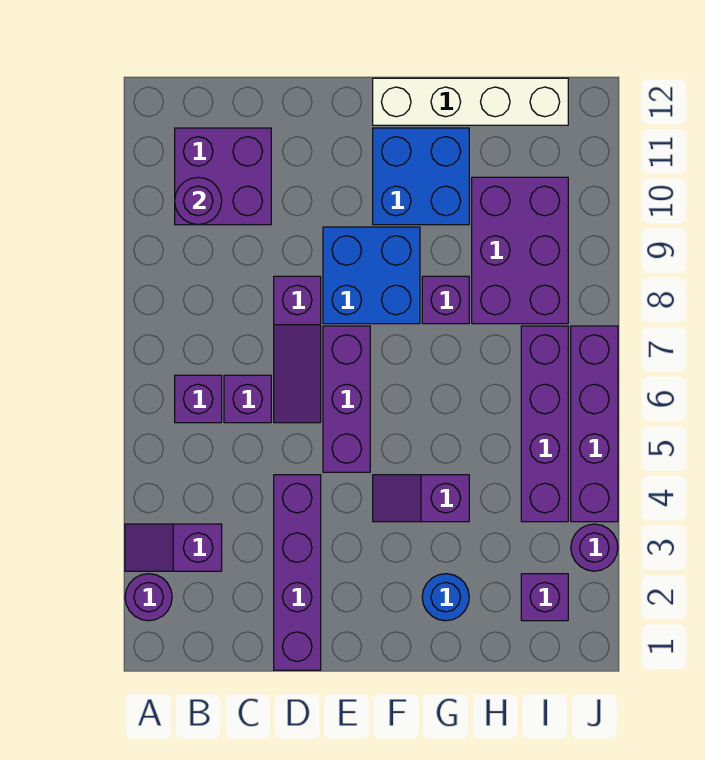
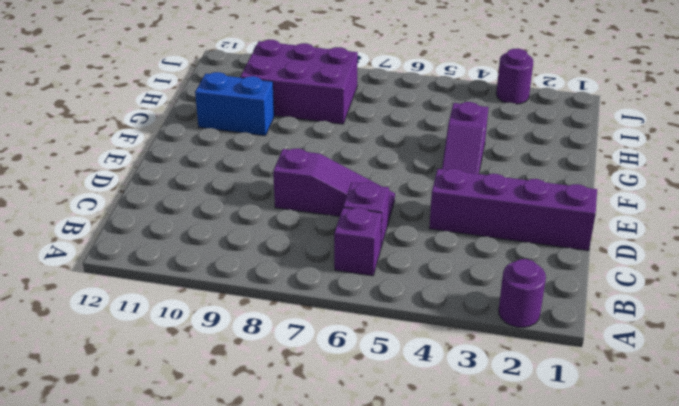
blue brick G10:G11 level 1 -> blue brick F10:G11 level 1
none -> purple slope A3:B3 level 1 top B
none -> purple brick B10:C11 level 1
none -> purple brick E5:E7 level 1

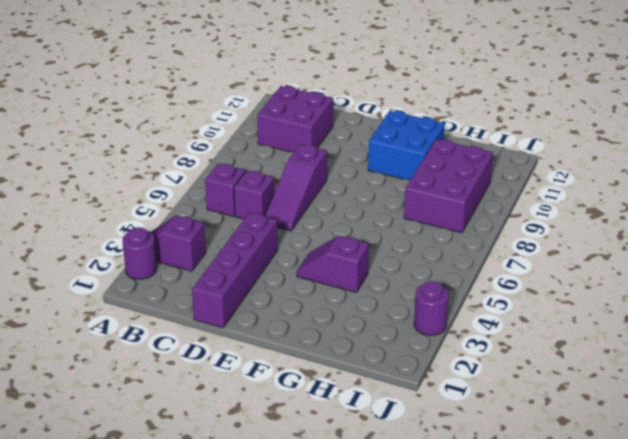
none -> purple brick E5:E7 level 1
none -> blue brick E8:F9 level 1
none -> white brick F12:I12 level 1

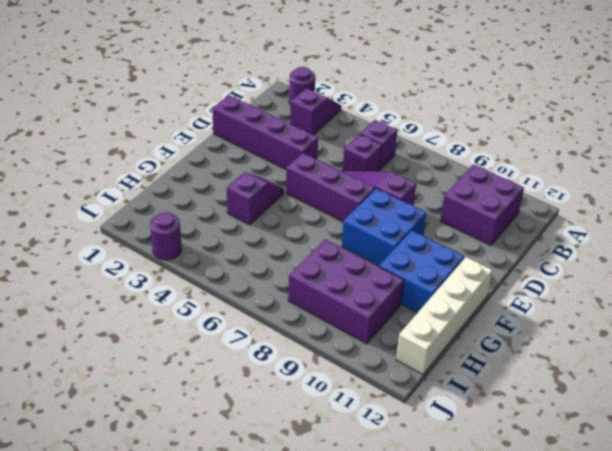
none -> blue round brick G2 level 1
none -> purple brick G8 level 1
none -> purple brick I2 level 1

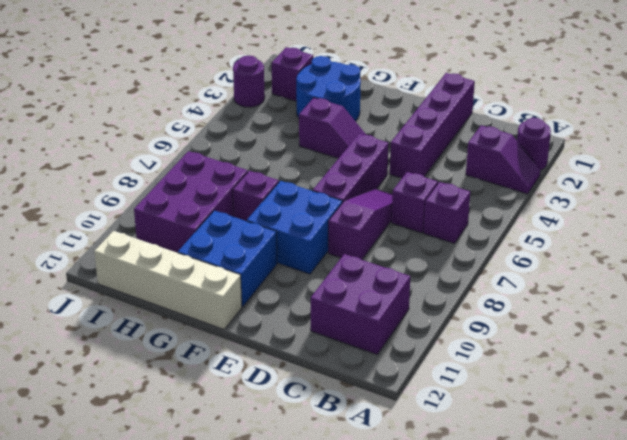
blue round brick G2:H3 level 1 -> blue round brick G2 level 1
none -> purple brick I4:I7 level 1
none -> purple brick J4:J7 level 1
none -> purple round brick B10 level 2

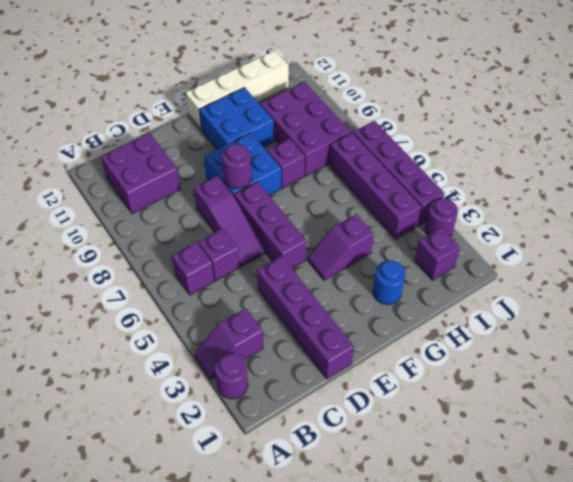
purple round brick E8 level 2 -> purple round brick B10 level 2

